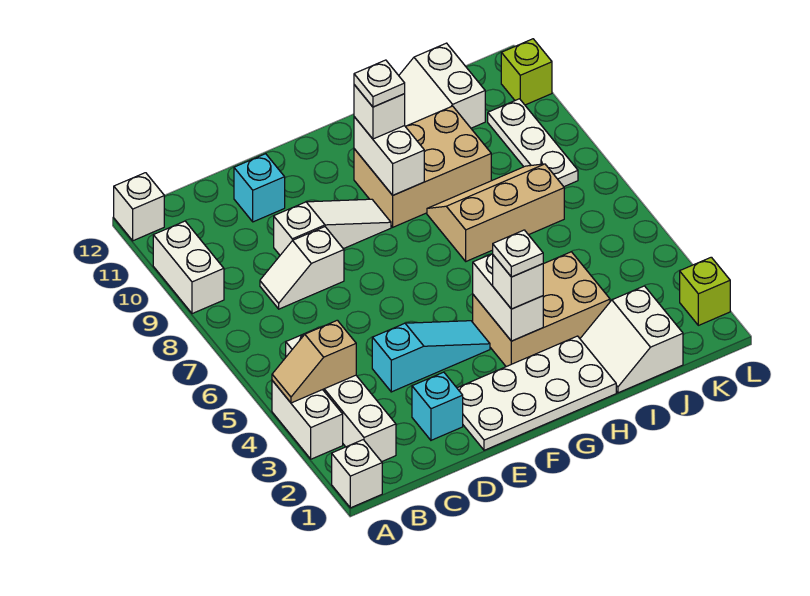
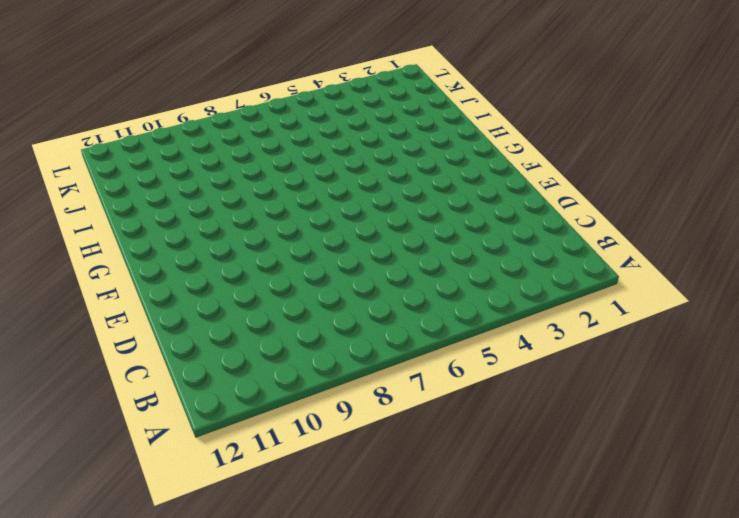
none -> white brick A1 level 1
none -> white brick A3:A4 level 1
none -> white brick A9:A10 level 1

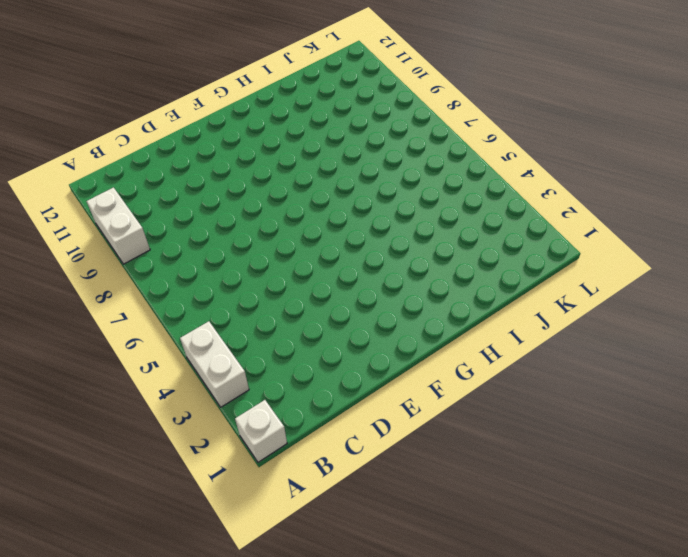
none -> white brick A12 level 1
none -> white brick B2:B5 level 1
none -> white slope C8:D8 level 1 top D

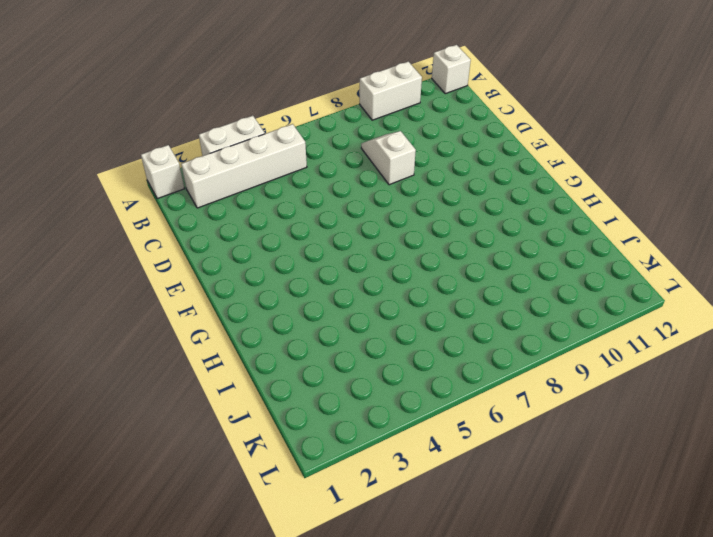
none -> cyan brick D2 level 1
none -> cyan slope D4:F4 level 1 top D
none -> white slope D9:F9 level 1 top D

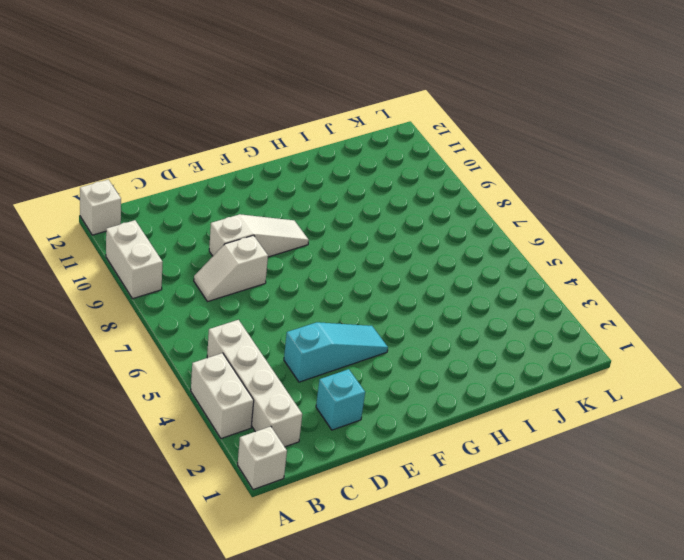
none -> cyan brick D11 level 1
none -> white plate E1:H2 level 1
none -> tan brick G3:I4 level 1

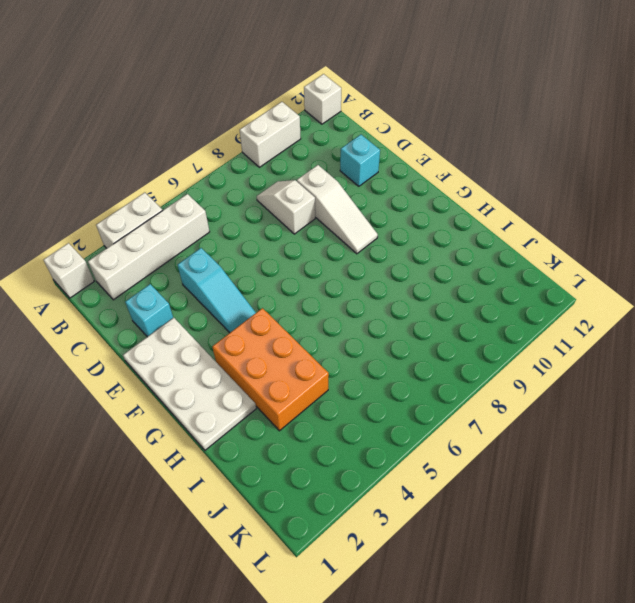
orange brick G3:I4 level 1 -> tan brick G3:I4 level 1
none -> tan brick G9:I10 level 1
none -> tan slope H7:J8 level 1 top 7
none -> white slope I1:J2 level 1 top J

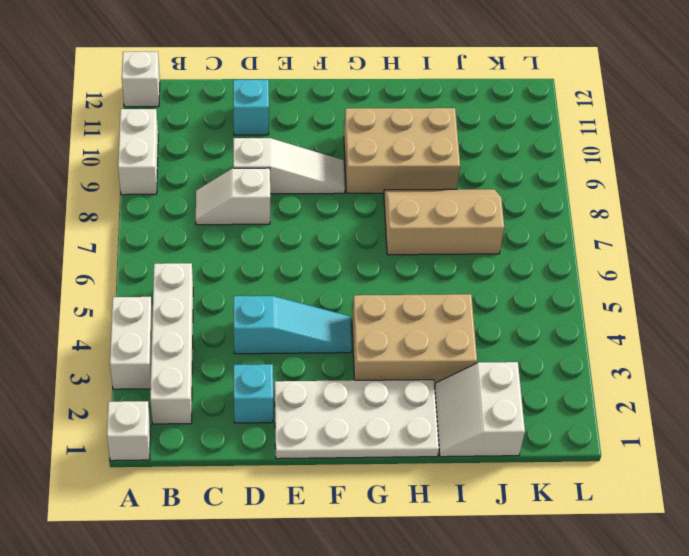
none -> white slope I11:J12 level 1 top J
none -> white plate K8:K10 level 1
none -> lime brick L2 level 1

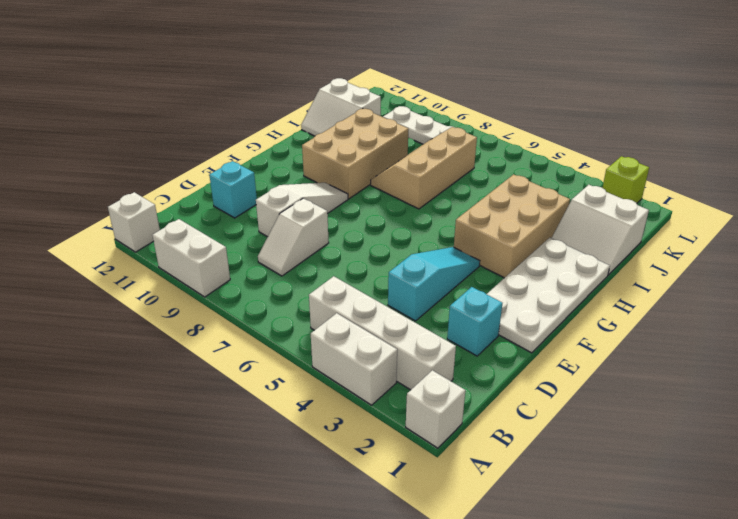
none -> lime brick L11 level 1
none -> tan slope A4:B4 level 2 top B
none -> white brick G3:G4 level 2

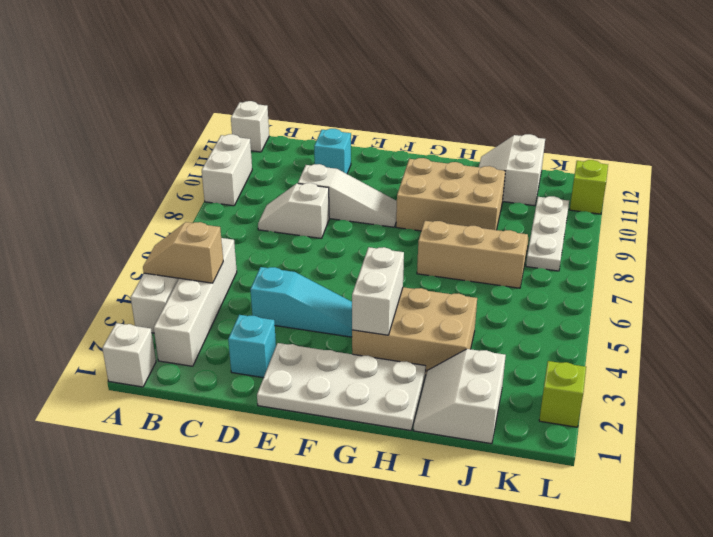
none -> white brick G9:G10 level 2
none -> white brick G3 level 3
none -> white brick G10 level 3

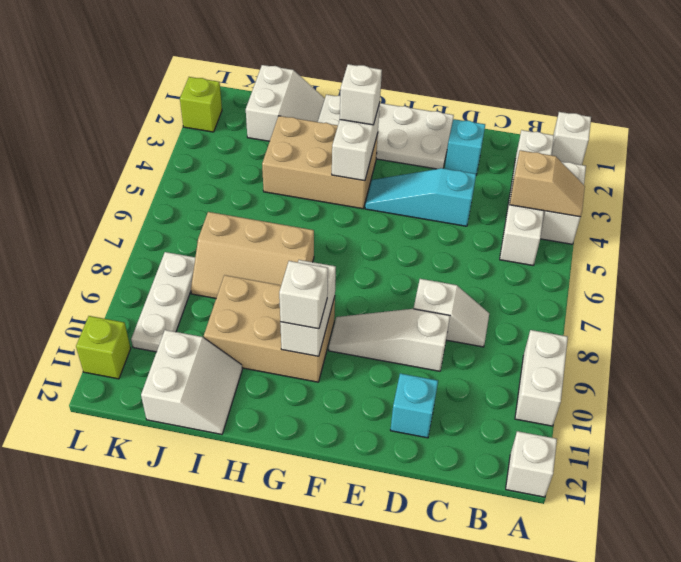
none -> white plate G3 level 4
none -> white plate G10 level 4

